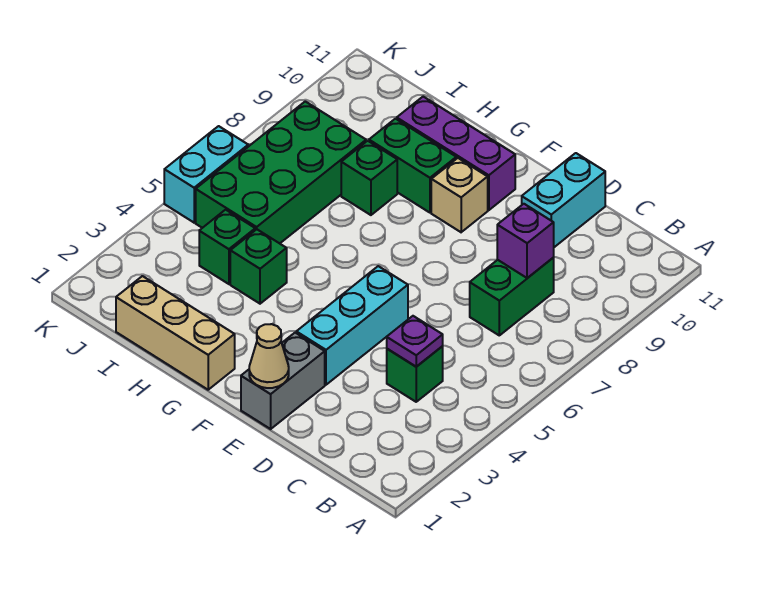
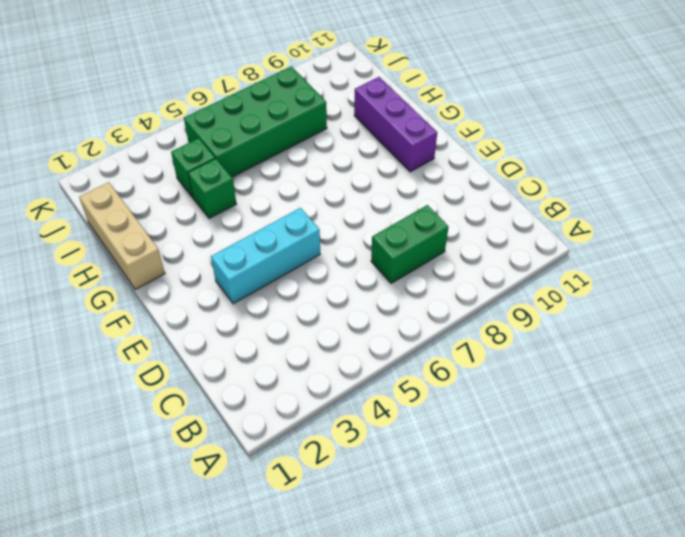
none -> green brick C4 level 1
none -> cyan brick D10:D11 level 1
none -> grey brick E1:E2 level 1

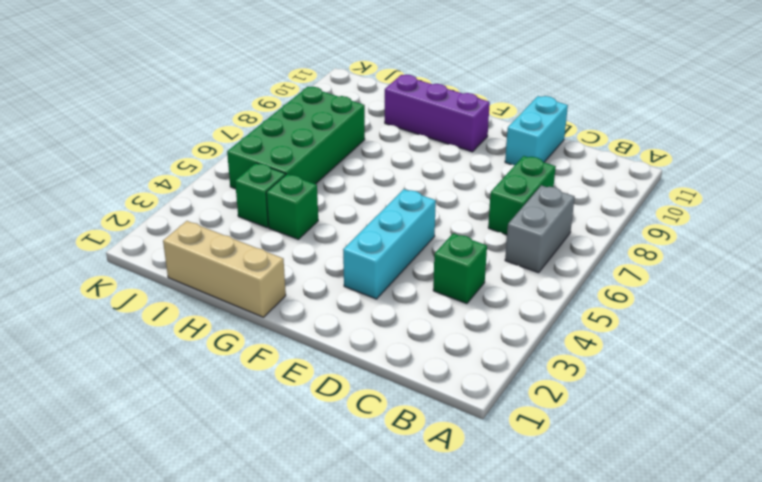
grey brick B6:B7 level 1 -> grey brick E1:E2 level 1
none -> tan brick F9 level 1
none -> green brick G9:H9 level 1
none -> green brick H8 level 1

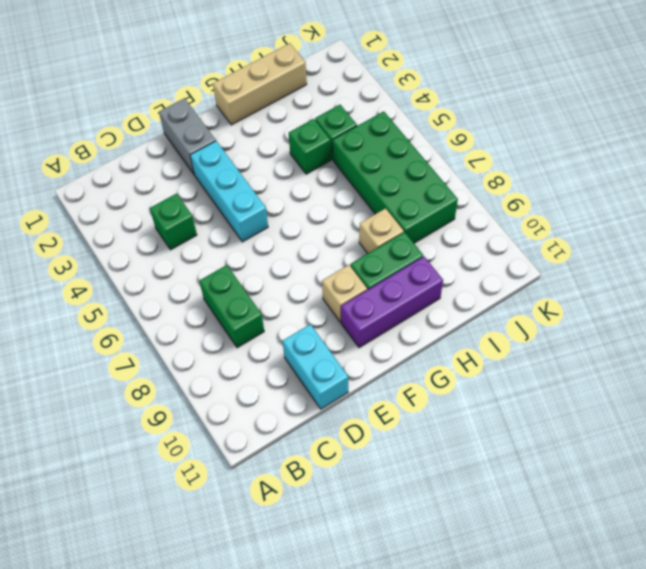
tan brick H8 level 1 -> green brick H8 level 1
none -> cyan brick K5:K6 level 1
none -> purple plate C4 level 2
none -> purple brick C8 level 2

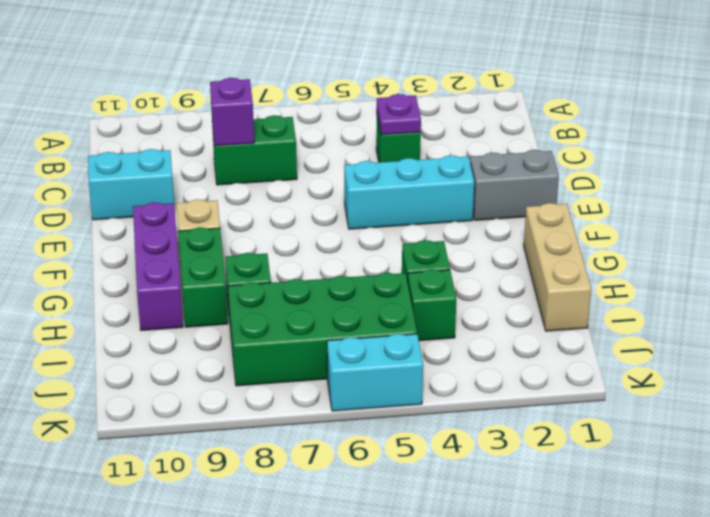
none -> tan cone E1 level 2

